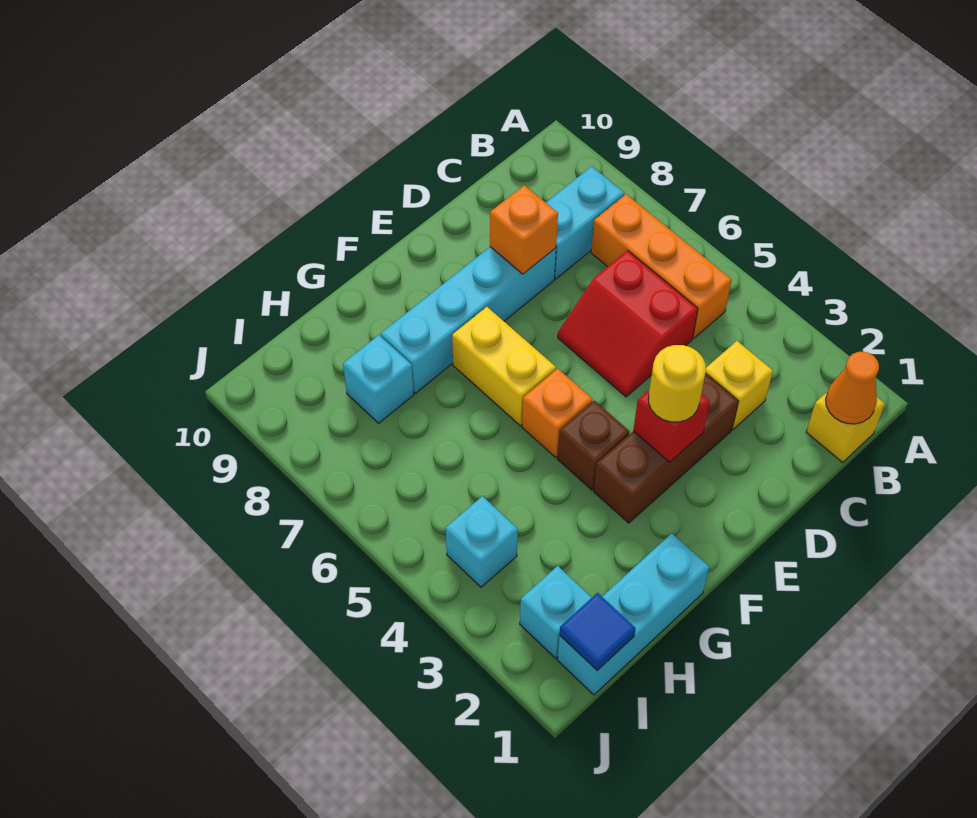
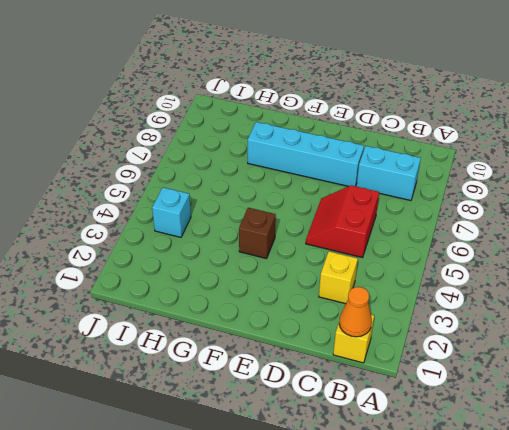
none -> orange brick B5:B7 level 1
none -> brown brick D3:F3 level 1
none -> orange brick F5 level 1

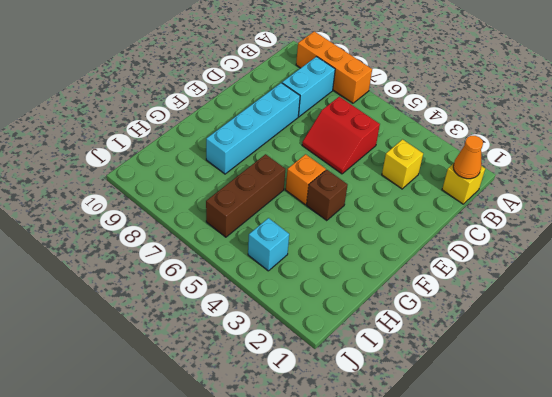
orange brick A7:A9 level 1 -> orange brick B5:B7 level 1
brown brick G6:I6 level 1 -> brown brick D3:F3 level 1
none -> yellow brick F6:F7 level 1
none -> cyan brick G1:I1 level 1
none -> cyan brick H8 level 1

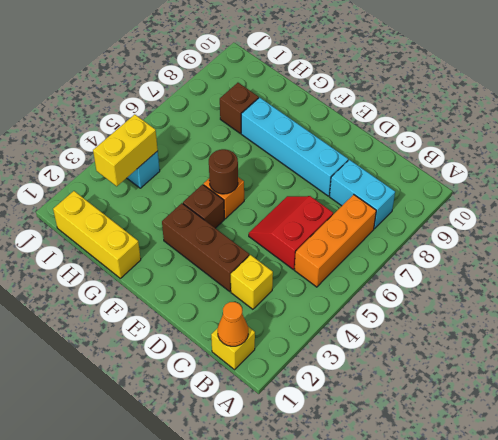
brown round brick F5 level 2 -> none
yellow brick G1:I1 level 1 -> cyan brick G1:I1 level 1
brown brick H8 level 1 -> cyan brick H8 level 1
yellow brick I3:I4 level 2 -> yellow brick F6:F7 level 1
none -> cyan brick I2 level 1
none -> orange brick D8 level 2
none -> red brick E3 level 2

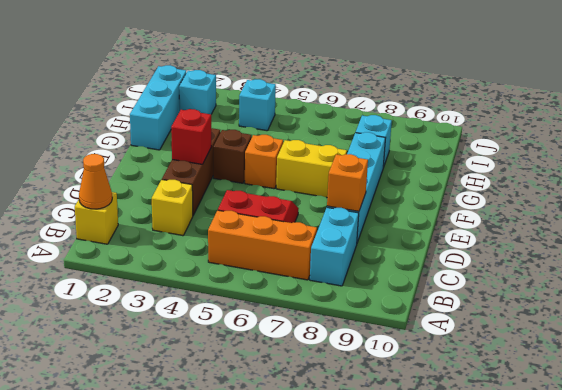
none -> blue tile I1 level 2
none -> yellow round brick E3 level 3

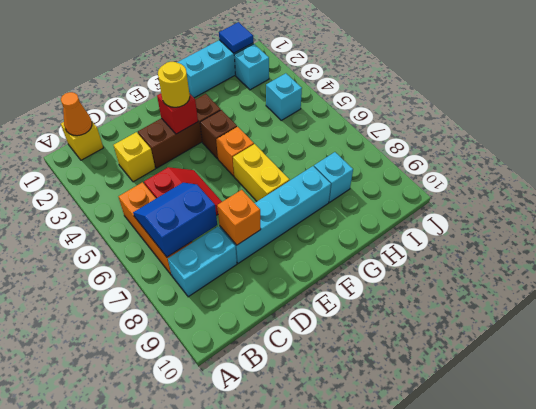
blue slope B6:C7 level 2 top 7 -> none

